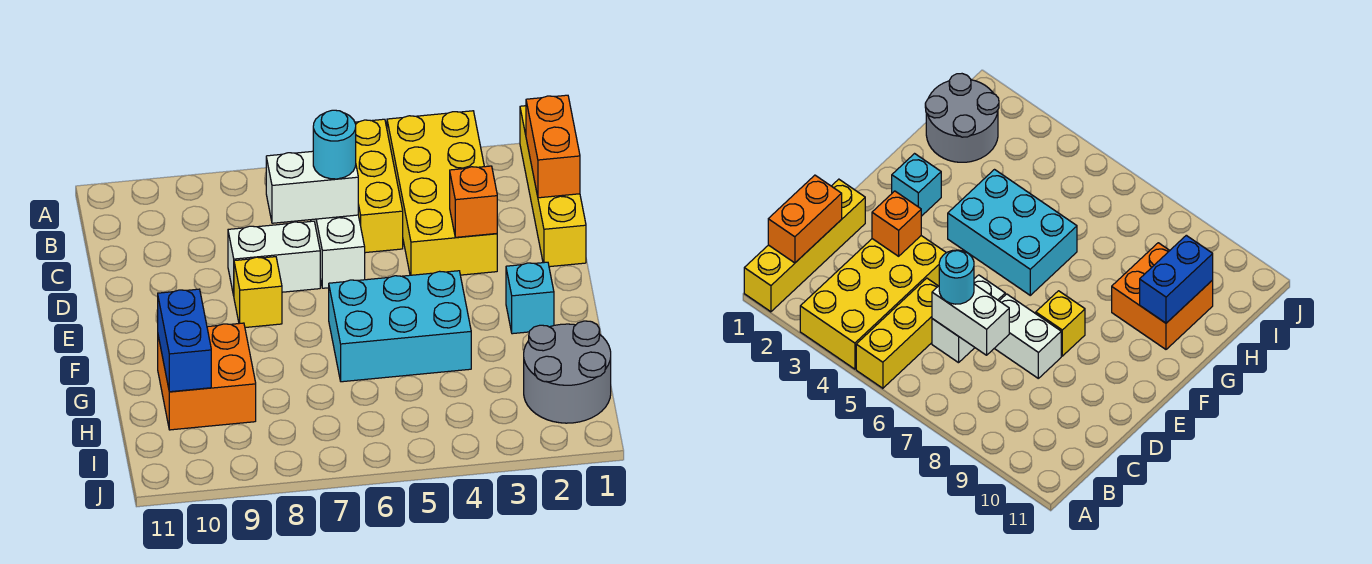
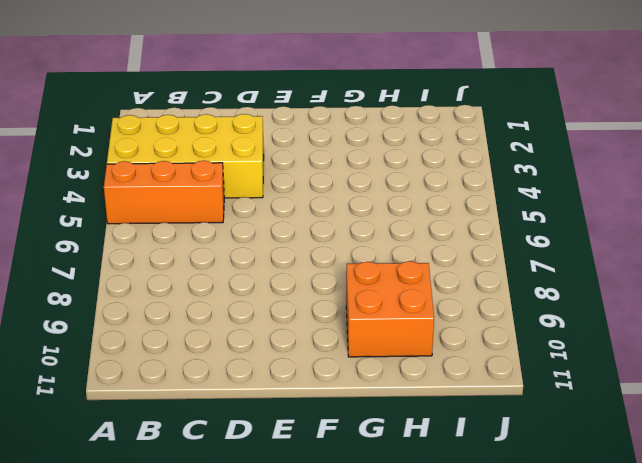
orange brick A5:C5 level 1 -> yellow brick A5:C5 level 1
none -> yellow brick A1:D1 level 1
none -> white brick C6:D6 level 1
none -> white brick D7:D8 level 1

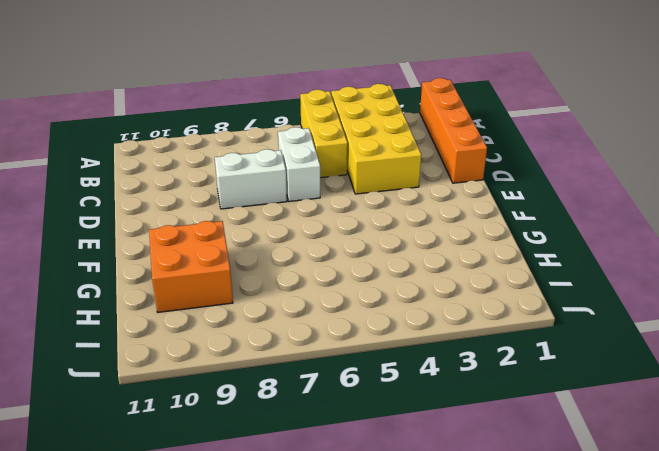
orange brick A1:D1 level 1 -> yellow brick A1:D1 level 1
none -> yellow brick E8 level 1
none -> cyan brick F2 level 1
none -> cyan brick F4:G6 level 1

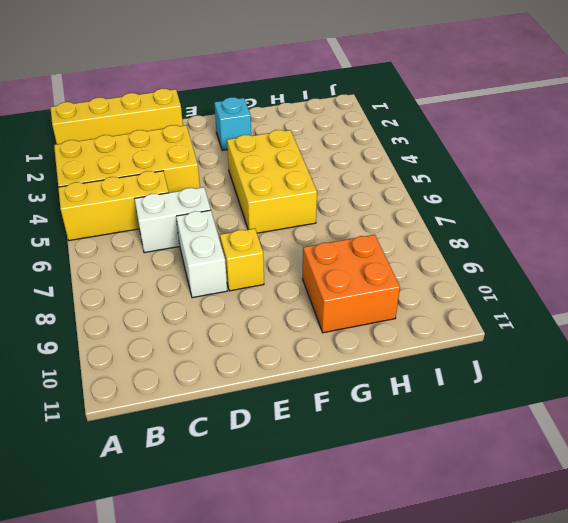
yellow brick F4:G6 level 1 -> cyan brick F4:G6 level 1
none -> grey round brick H1:I2 level 1
none -> orange brick B1:C1 level 2
none -> white brick C6:C7 level 2

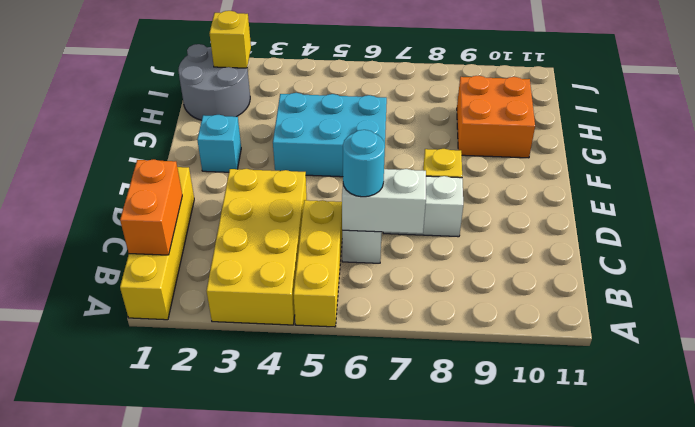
yellow brick I2 level 2 -> none
none -> orange brick D3 level 2
none -> blue brick G10:H10 level 2

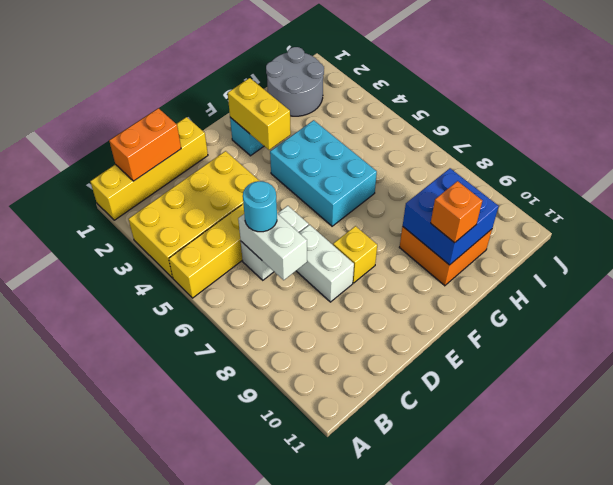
yellow brick F2:F3 level 2 -> none
blue brick G9:H10 level 2 -> blue brick G10:H10 level 2
orange brick G10 level 3 -> orange brick D3 level 2

